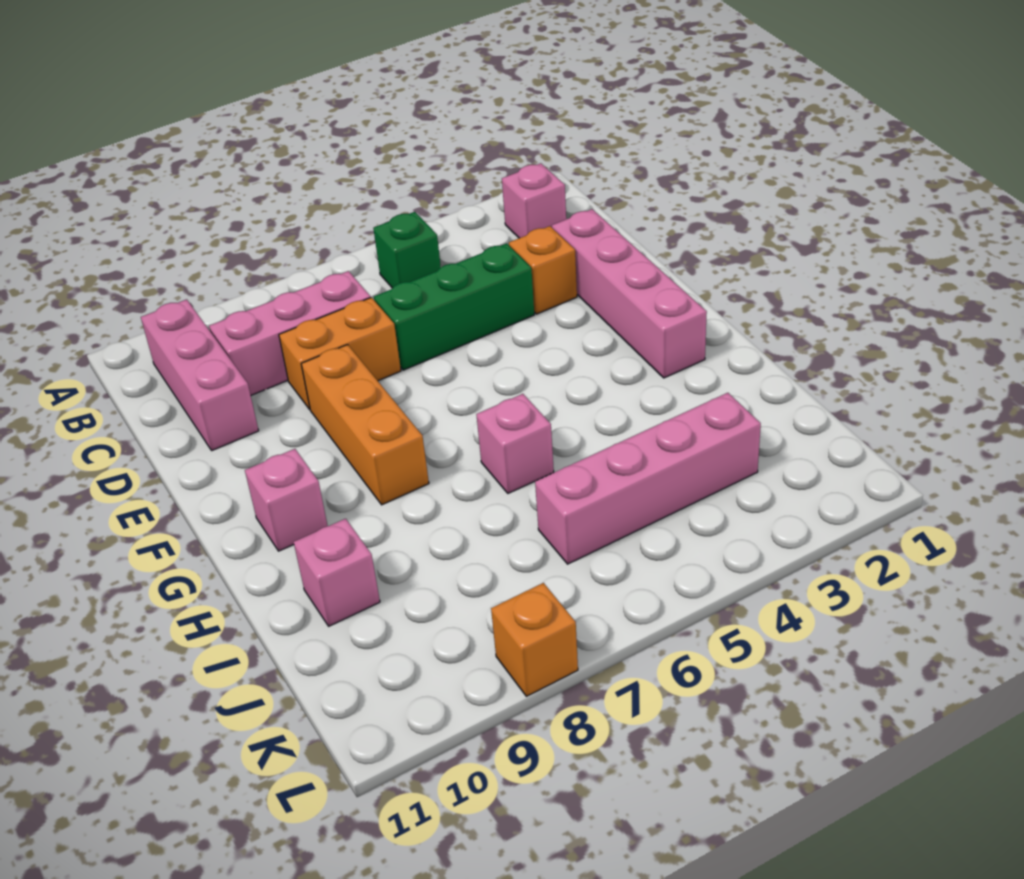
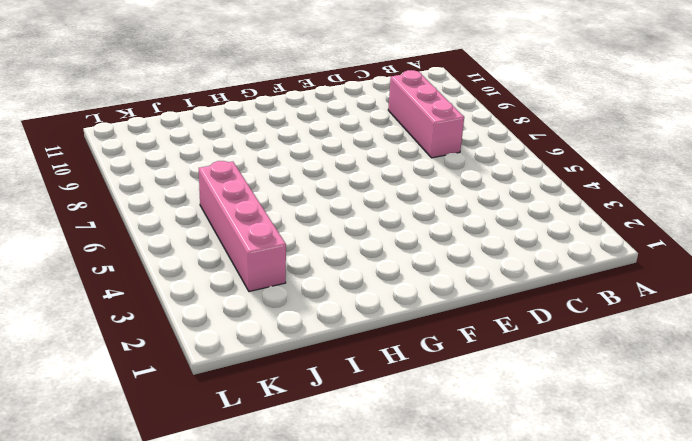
none -> pink brick B2 level 1
none -> green brick B5 level 1
none -> pink brick B10:D10 level 1

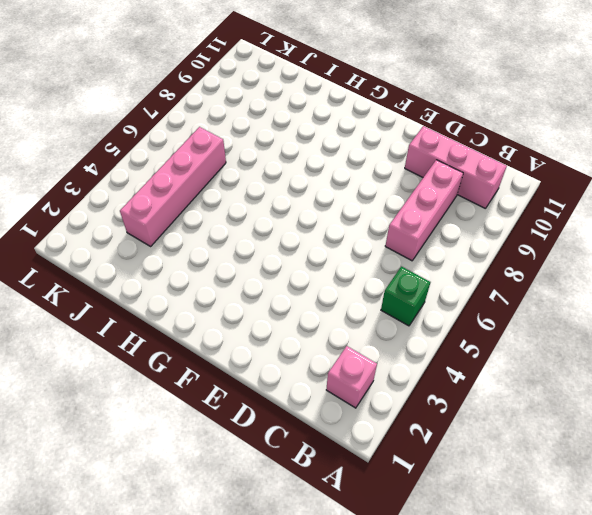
none -> pink brick D2:G2 level 1
none -> orange brick D3 level 1
none -> green brick D4:D6 level 1

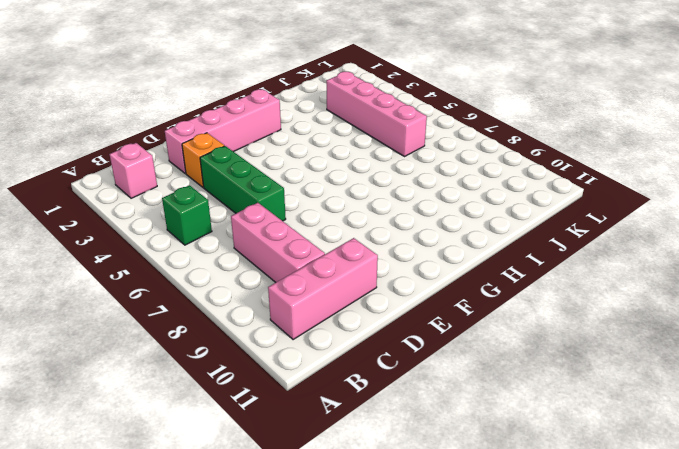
none -> orange brick D7:D8 level 1
none -> orange brick E8:G8 level 1
none -> pink brick G10 level 1

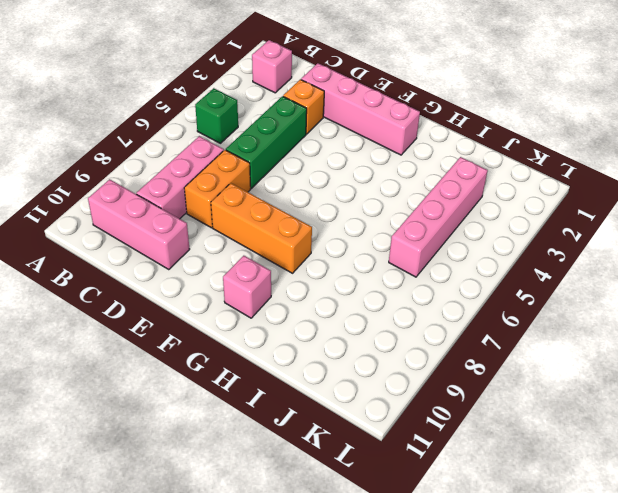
none -> pink brick H6 level 1
none -> pink brick I10 level 1
none -> orange brick L8 level 1

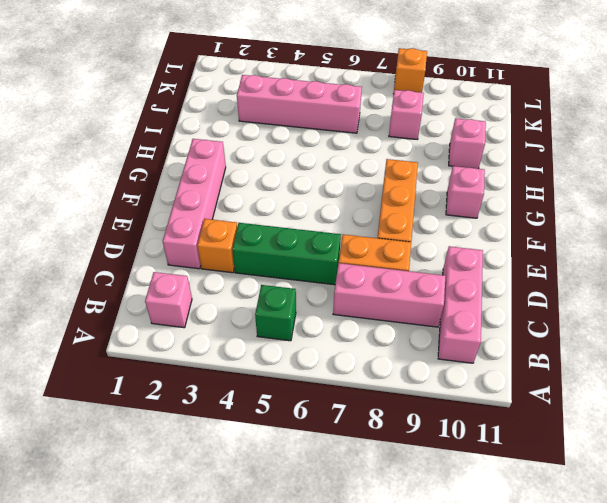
pink brick J8 level 1 -> pink brick H6 level 1

